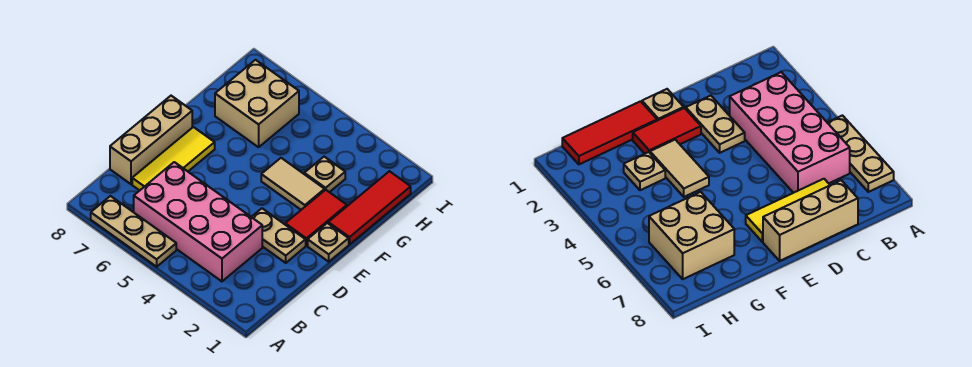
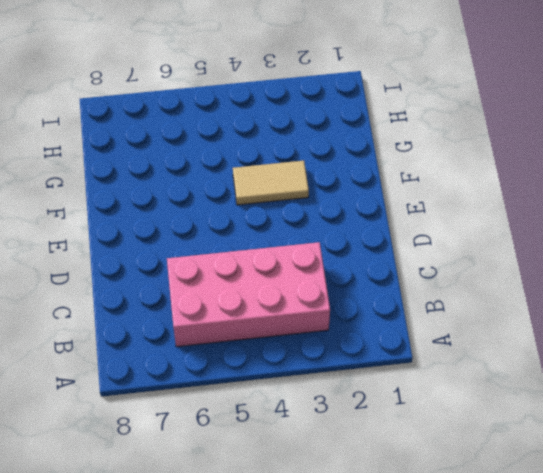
none -> tan plate A5:A7 level 1
none -> yellow tile C7:E7 level 1

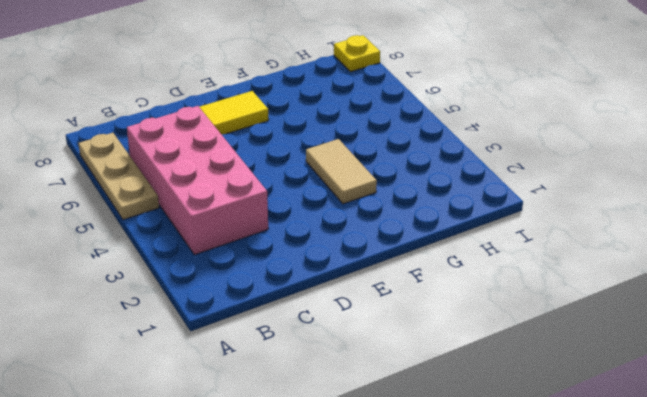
yellow plate I8 level 1 -> none
none -> tan brick C8:E8 level 1
none -> tan plate D2:D3 level 1

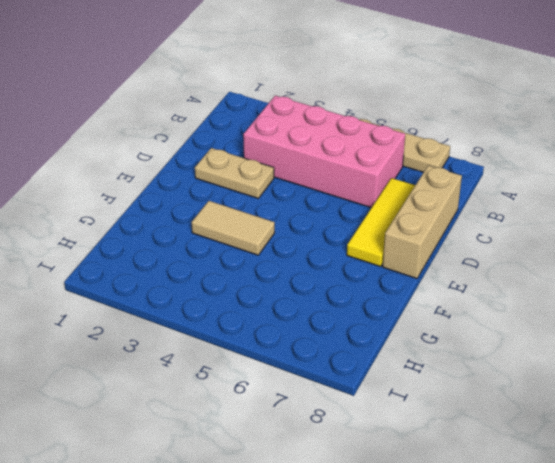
none -> tan plate E1 level 1
none -> red tile E2:F2 level 1

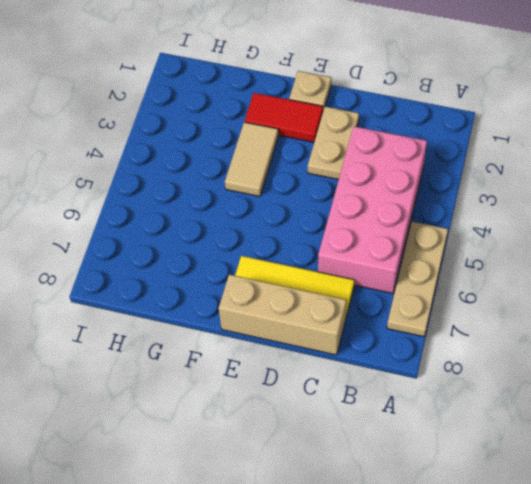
none -> red tile F1:H1 level 1
none -> tan plate G3 level 1

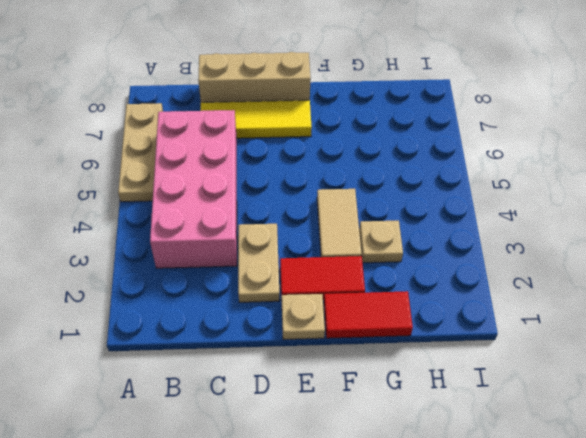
red tile F1:G1 level 1 -> red tile F1:H1 level 1
none -> tan brick G6:H7 level 1

